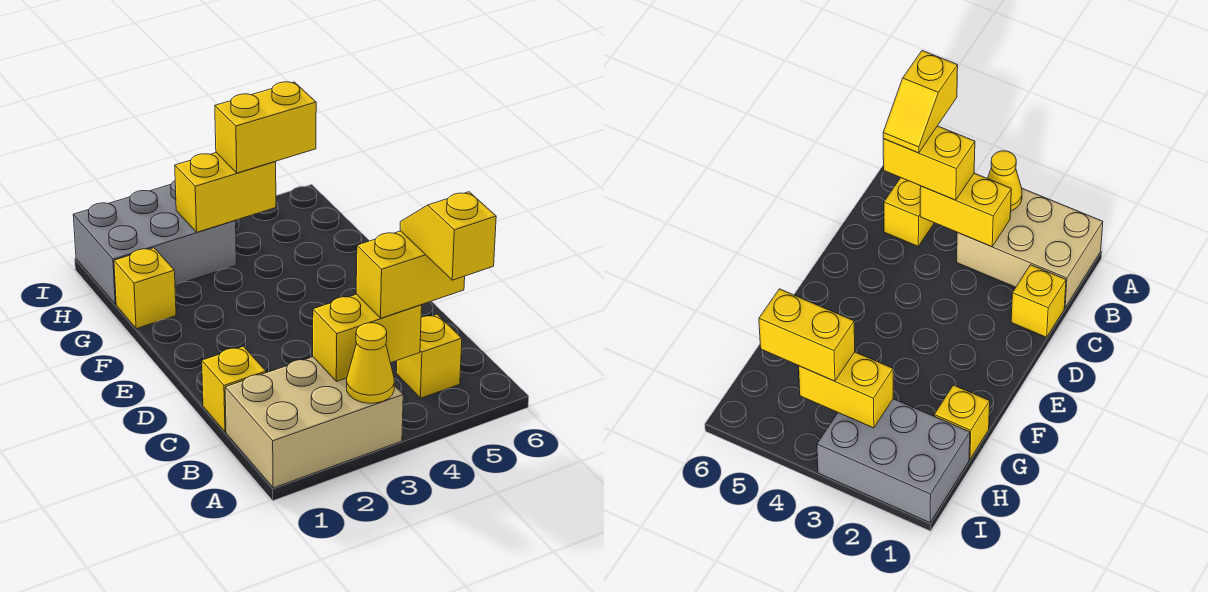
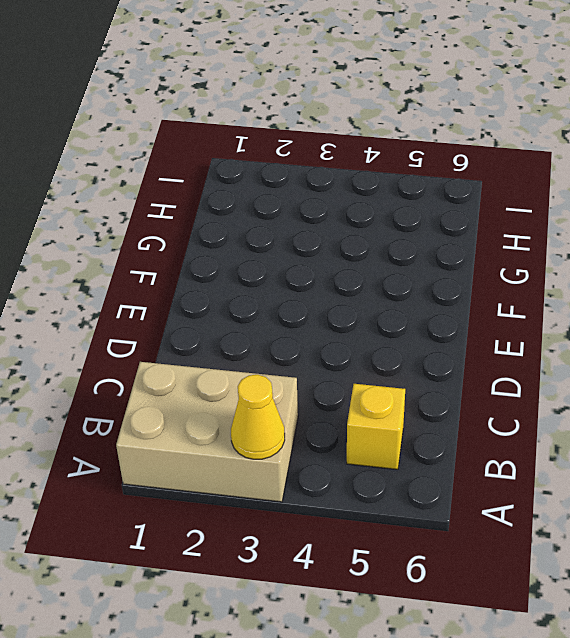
none -> yellow brick C1 level 1
none -> yellow brick G1 level 1

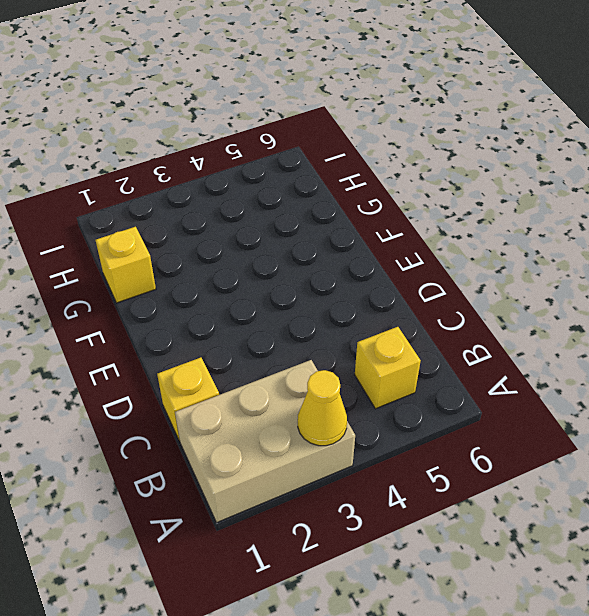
none -> grey brick H1:I3 level 1
none -> yellow brick B3:B4 level 2

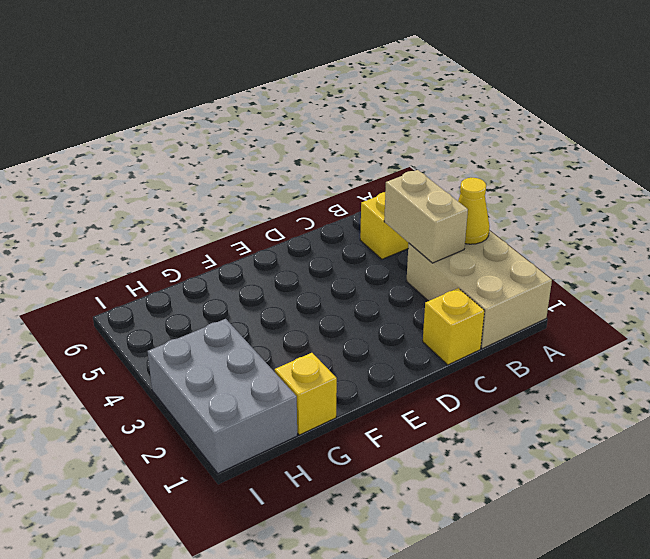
tan brick B3:B4 level 2 -> yellow brick B3:B4 level 2
none -> yellow brick H3:H4 level 2
none -> yellow brick B4:B5 level 3

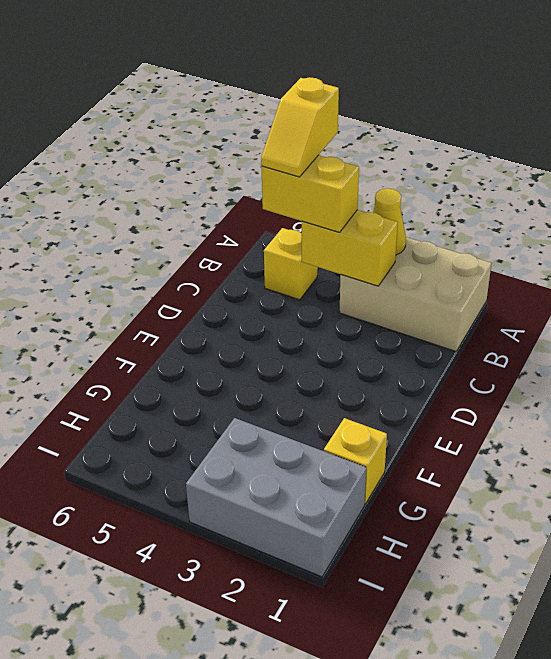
none -> yellow brick C1 level 1
none -> yellow brick H3:H4 level 2

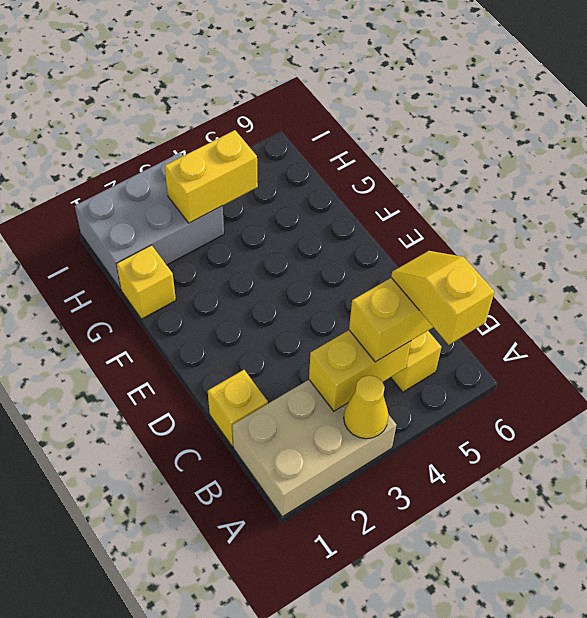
none -> yellow brick H4:H5 level 3

